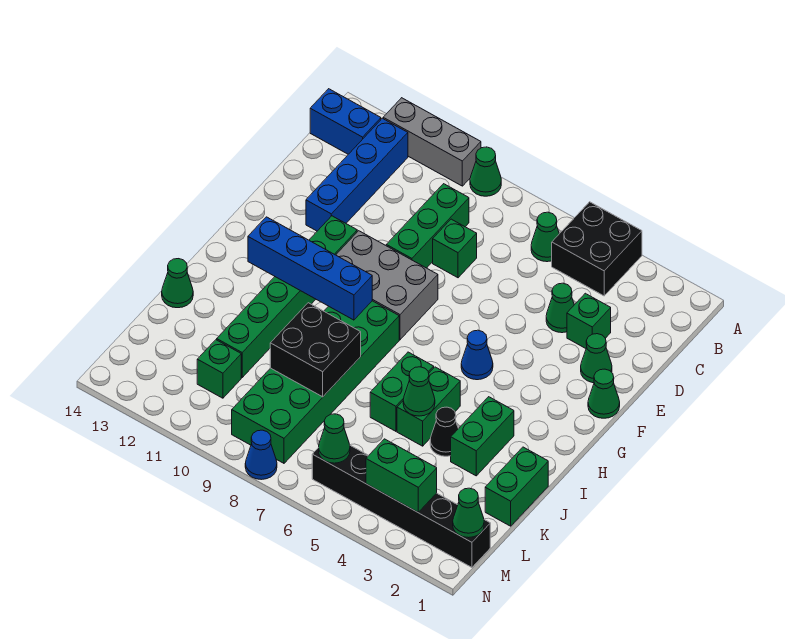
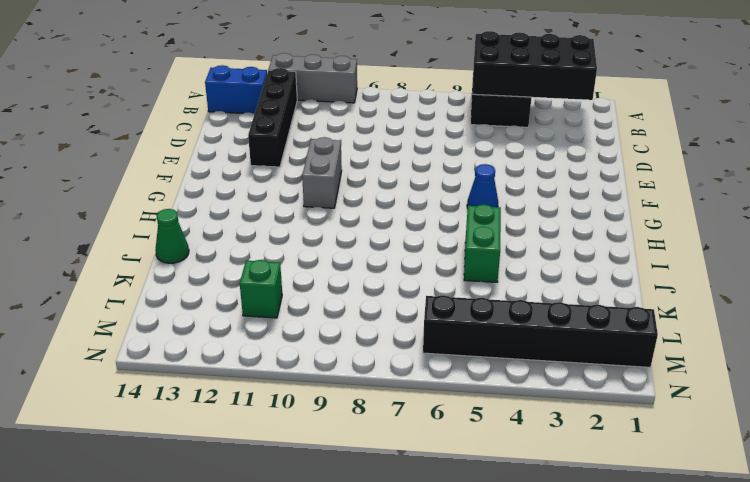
black brick A2:B5 level 2 -> none
black brick B12:E12 level 1 -> blue brick B12:E12 level 1
grey brick F10:G10 level 1 -> grey brick F8:G10 level 1
none -> green cone A9 level 1
none -> green cone B6 level 1
none -> green brick C9:E9 level 1
none -> green brick D3 level 1

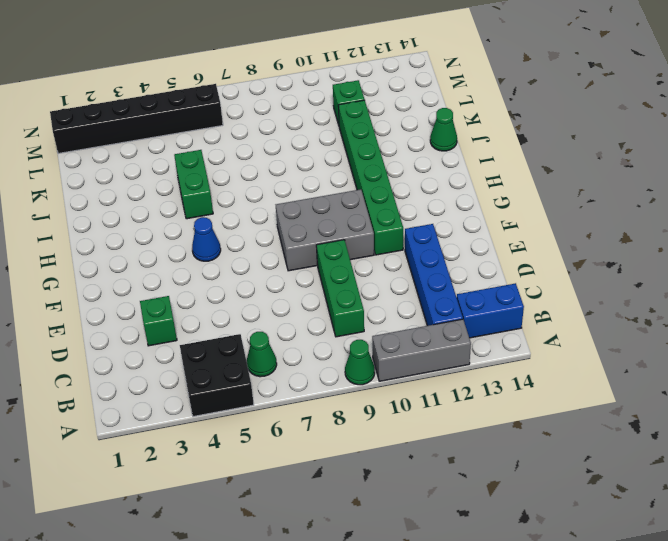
none -> green cone D4 level 1
none -> green brick D8 level 1
none -> green cone E2 level 1
none -> green cone F1 level 1

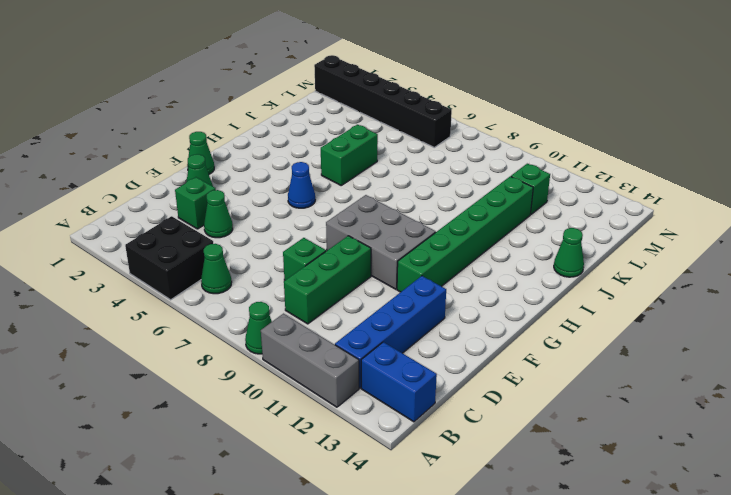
none -> green brick H8:M9 level 1
none -> green brick I3:J3 level 1
none -> green brick I6:J6 level 1
none -> green brick J1:K1 level 1

